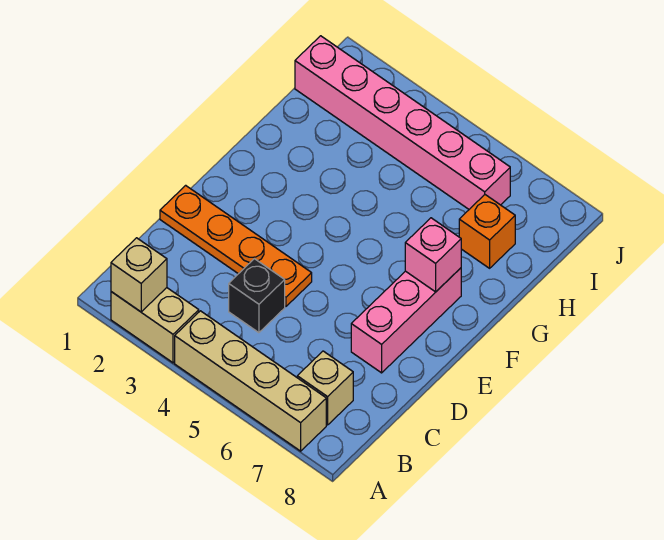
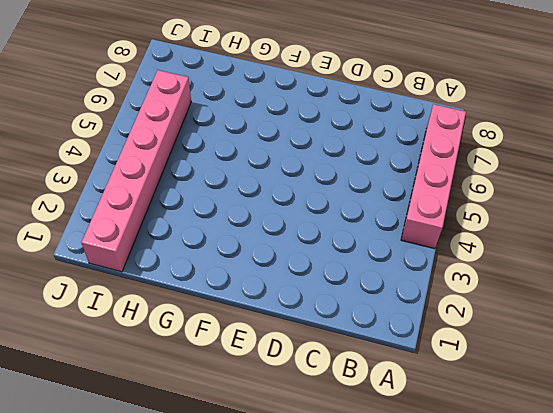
pink brick A4:A7 level 1 -> tan brick A4:A7 level 1
none -> tan brick A2:A3 level 1
none -> tan brick B7 level 1

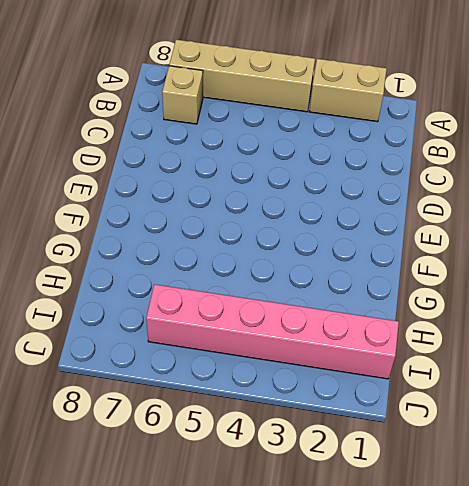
none -> black brick C4 level 1
none -> orange plate D1:D4 level 1

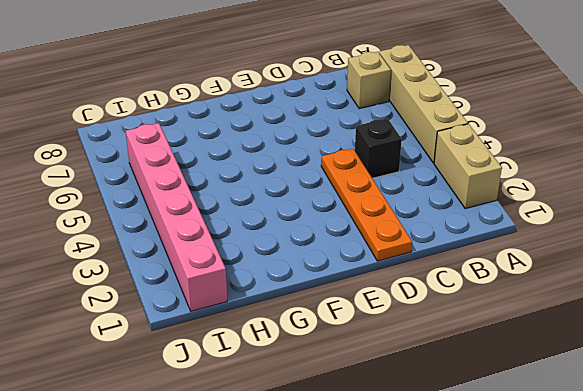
none -> pink brick D7:F7 level 1
none -> orange brick H7 level 1

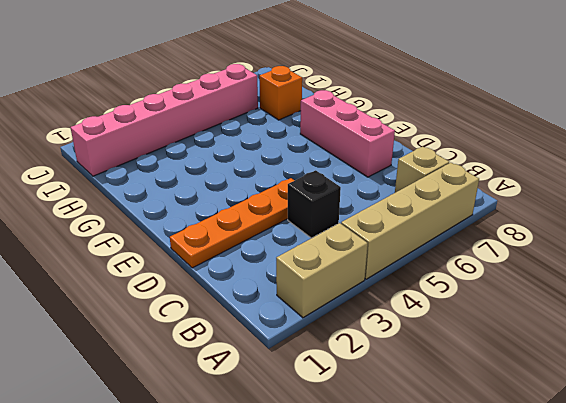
none -> tan brick A2 level 2
none -> pink brick F7 level 2

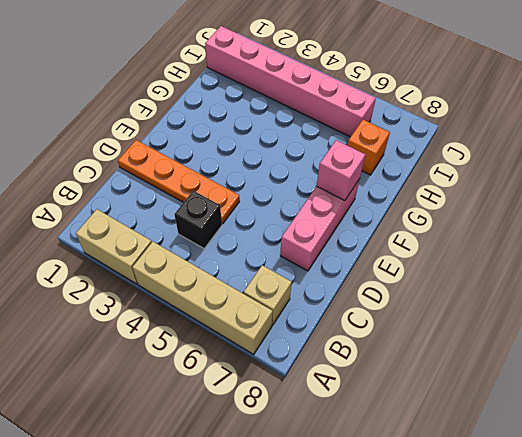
none -> tan brick A2 level 2

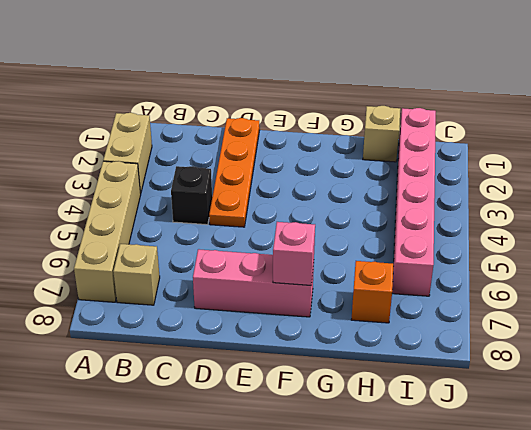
tan brick H1 level 1 -> tan brick A2 level 2

